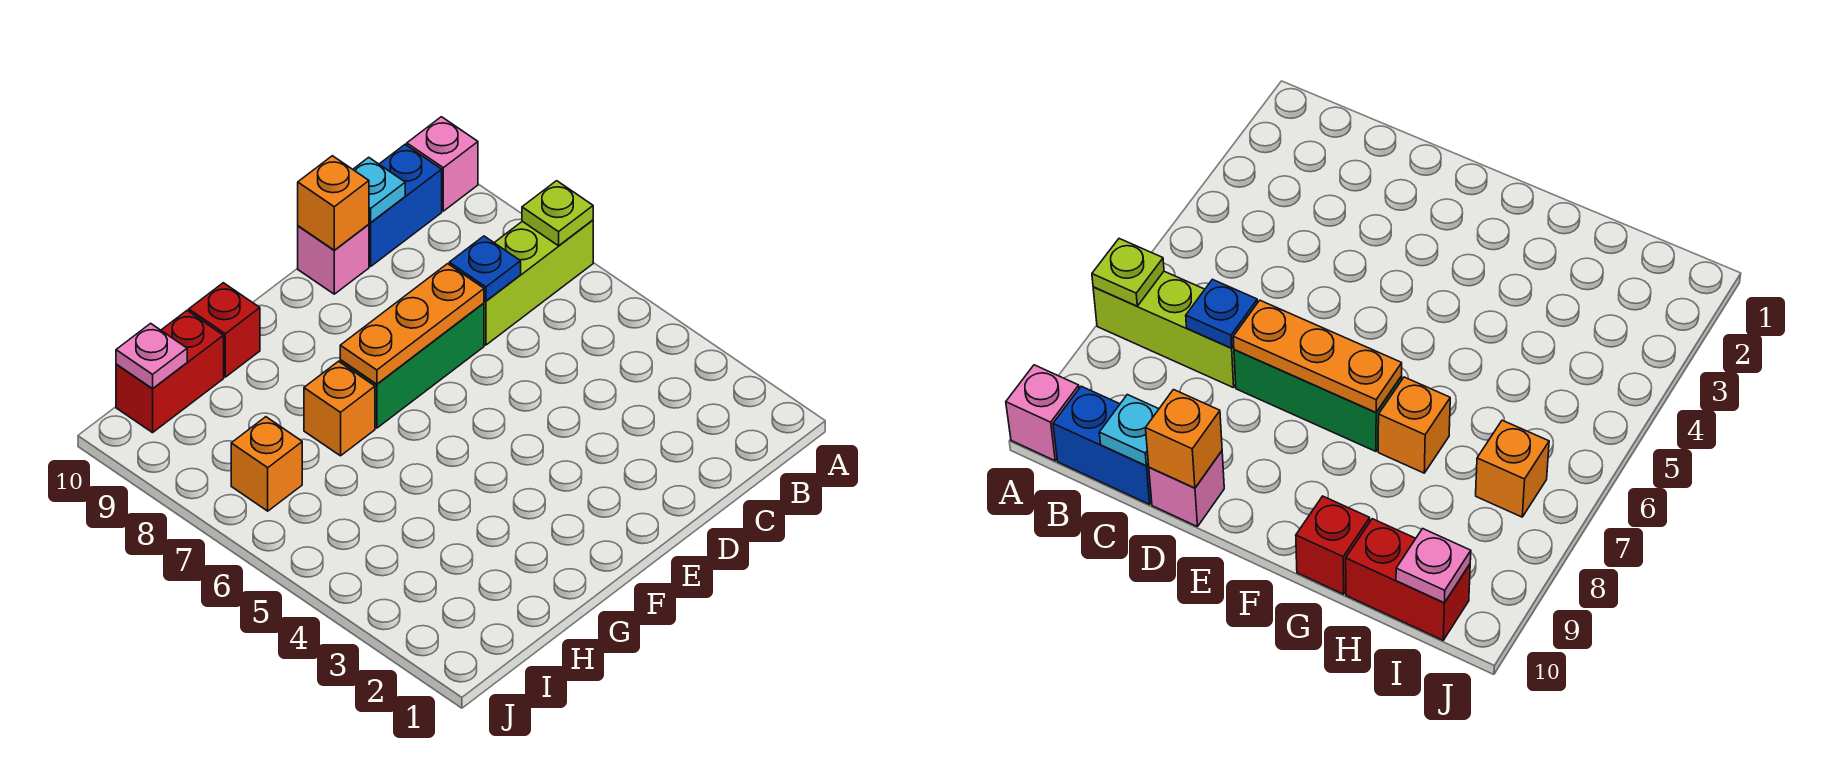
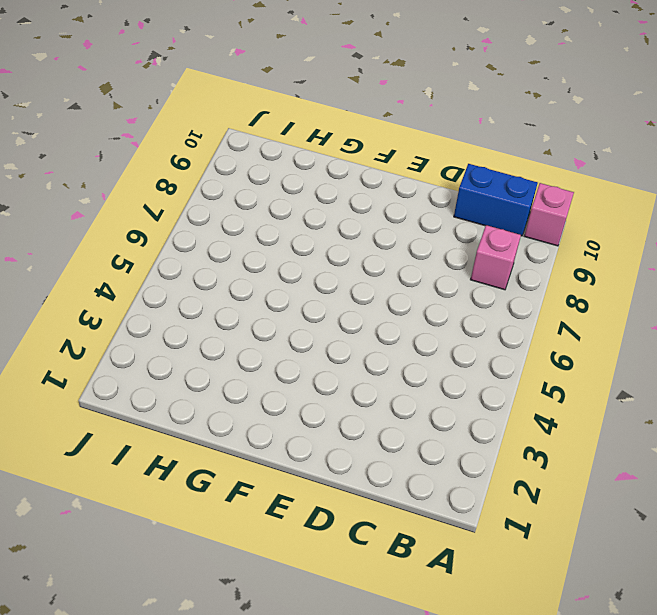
pink brick B8 level 1 -> pink brick D10 level 1
none -> lime brick A7:C7 level 1
none -> green brick D7:F7 level 1
none -> orange brick G7 level 1

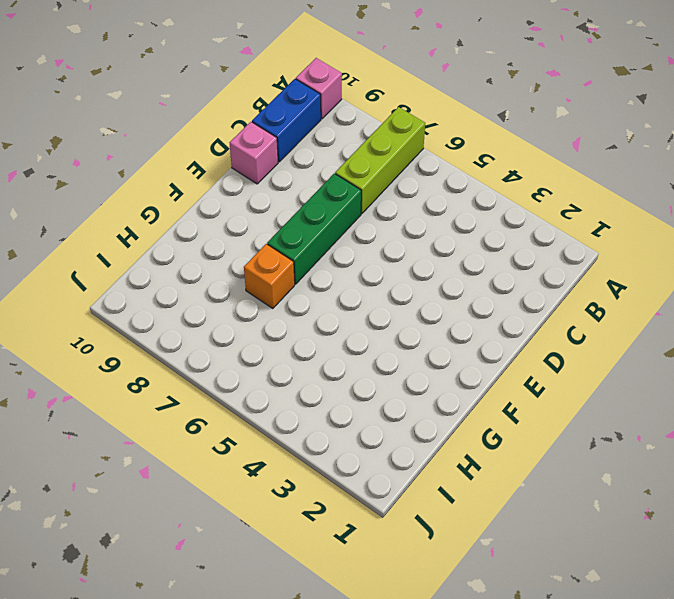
none -> red brick G10 level 1
none -> red brick H10:I10 level 1
none -> orange brick I7 level 1

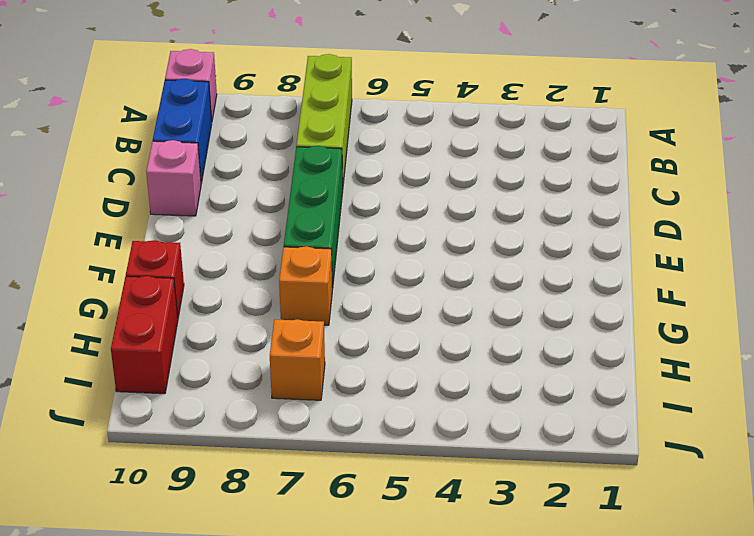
none -> lime plate A7 level 2
none -> blue plate C7 level 2
none -> cyan plate C10 level 2

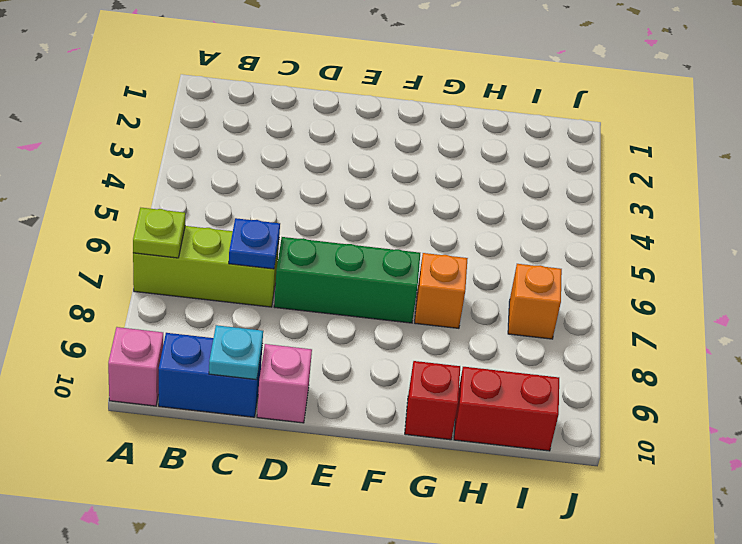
none -> orange plate D7:F7 level 2
none -> orange brick D10 level 2
none -> pink plate I10 level 2

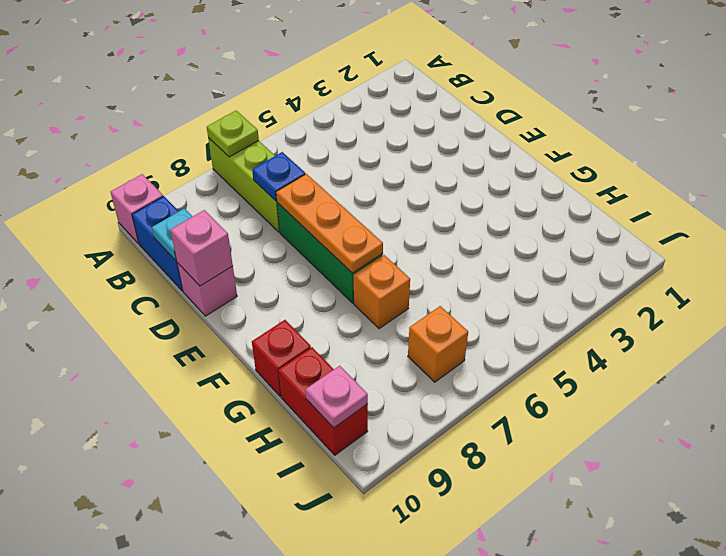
pink brick D10 level 2 -> orange brick D10 level 2

